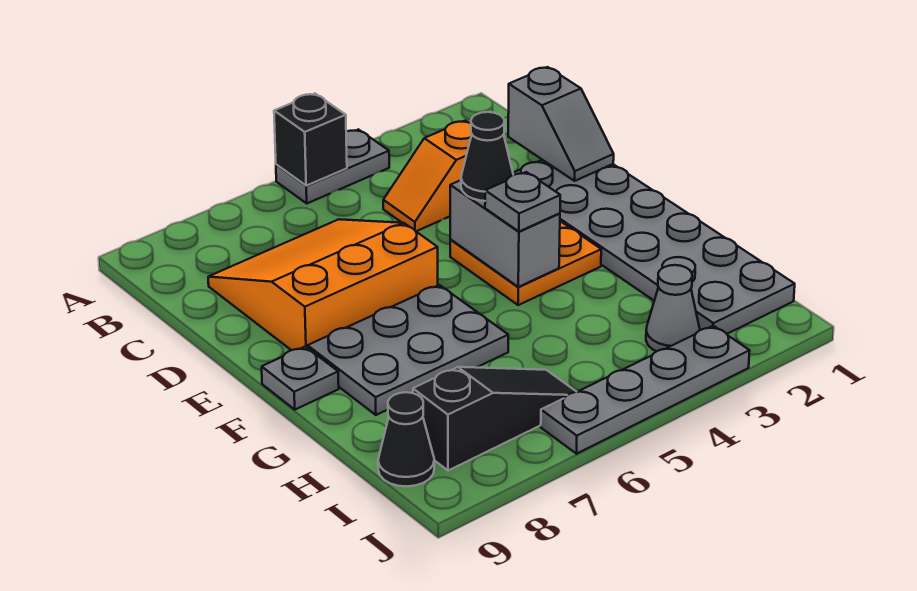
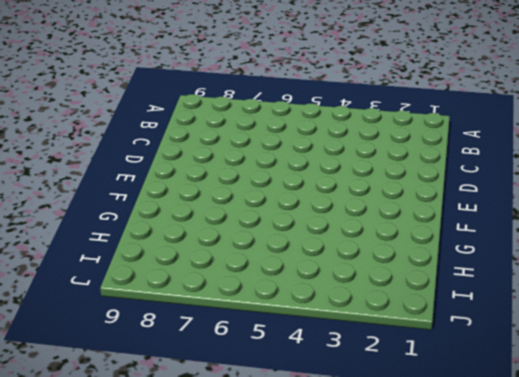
none -> grey plate A4:A5 level 1
none -> orange slope C3:C4 level 1 top 3
none -> orange slope C6:E8 level 1 top E

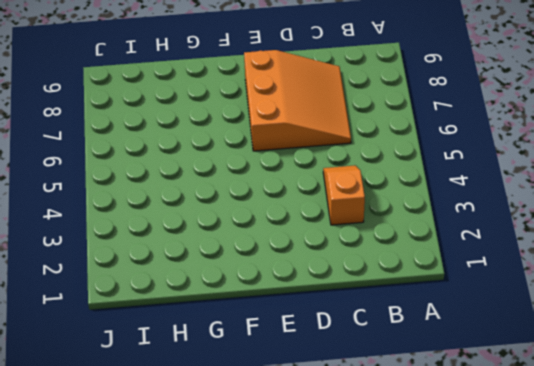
none -> grey plate A4:A5 level 1
none -> grey plate D1:I2 level 1
none -> orange plate E3:F4 level 1

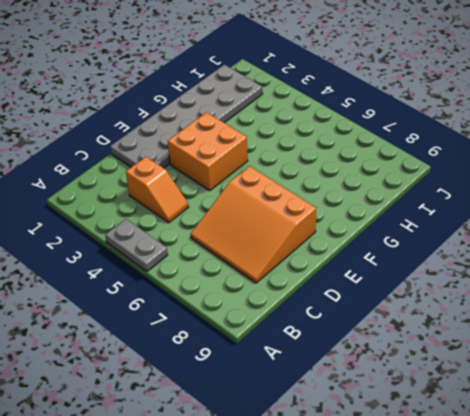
orange brick E3:F4 level 1 -> orange plate E3:F4 level 1
none -> grey plate F6:G8 level 1
none -> grey plate F9 level 1
none -> grey cone I3 level 1

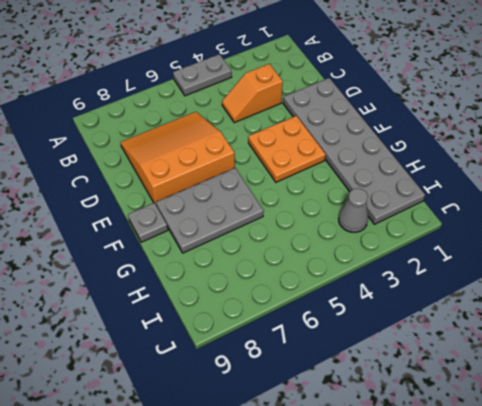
none -> black slope I6:I8 level 1 top 8
none -> black cone I9 level 1
none -> grey plate J3:J6 level 1

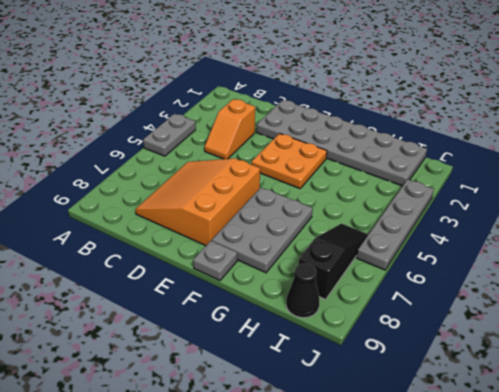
none -> grey cone I3 level 1
none -> black brick A5 level 2
none -> grey slope C1:D1 level 2 top C

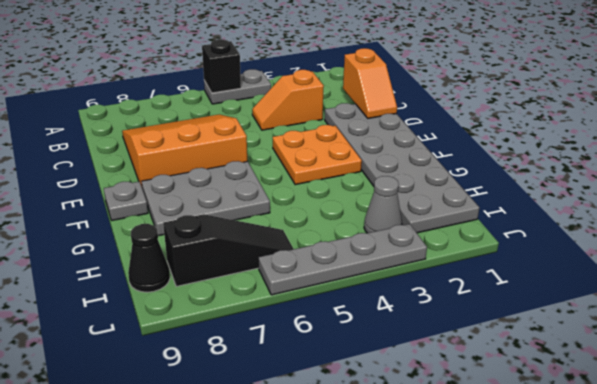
orange slope C1:D1 level 2 top C -> grey slope C1:D1 level 2 top C
none -> grey brick E4:F4 level 2
none -> black cone E4 level 3
none -> grey plate F4 level 3

